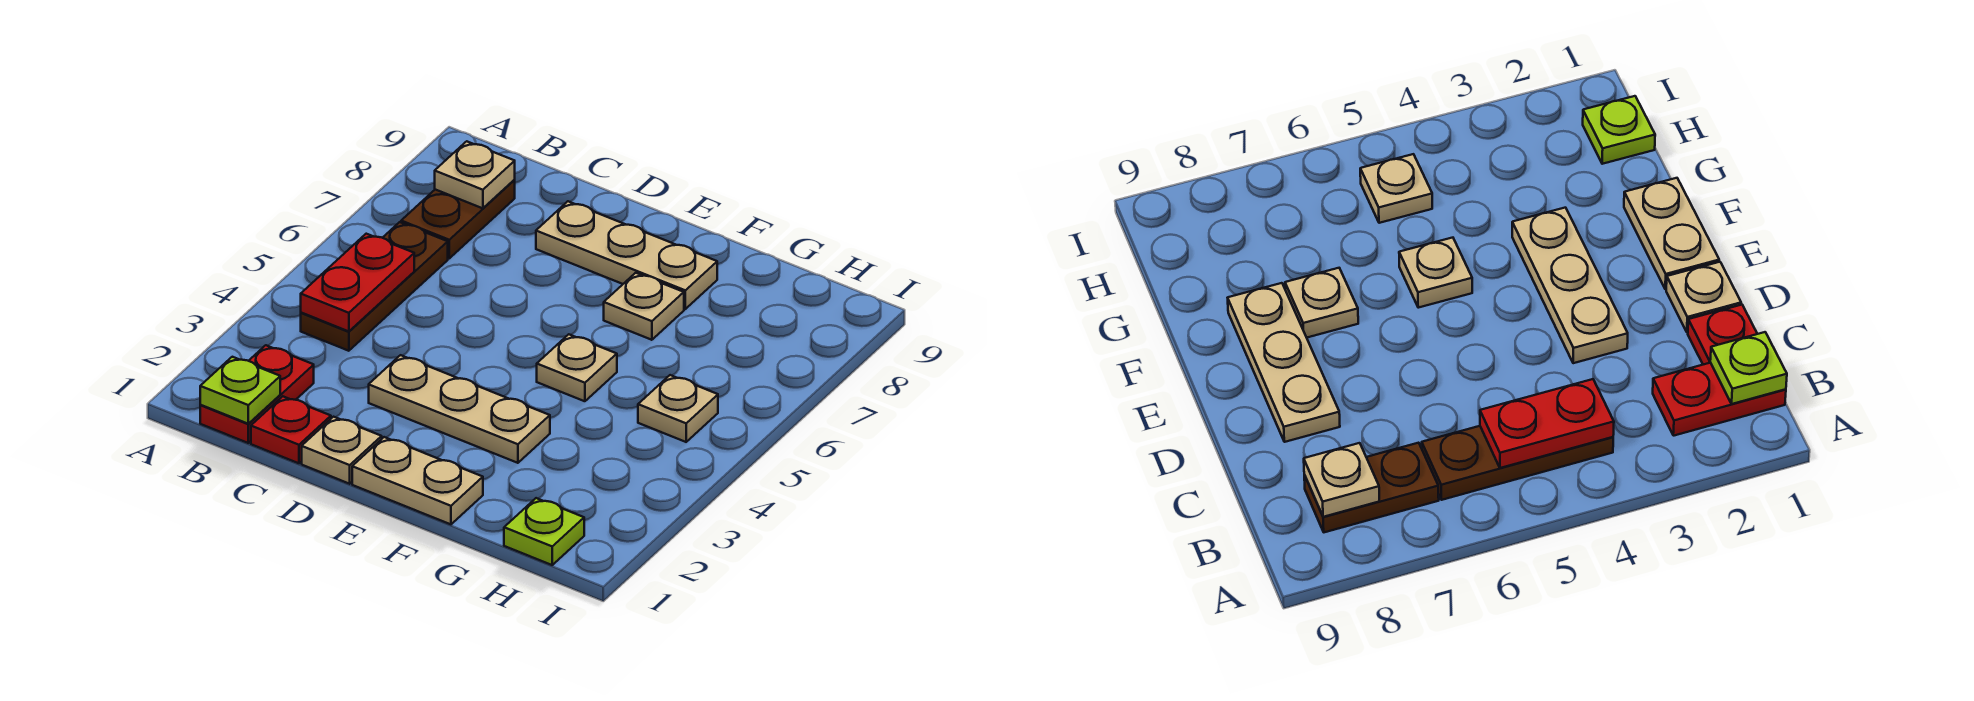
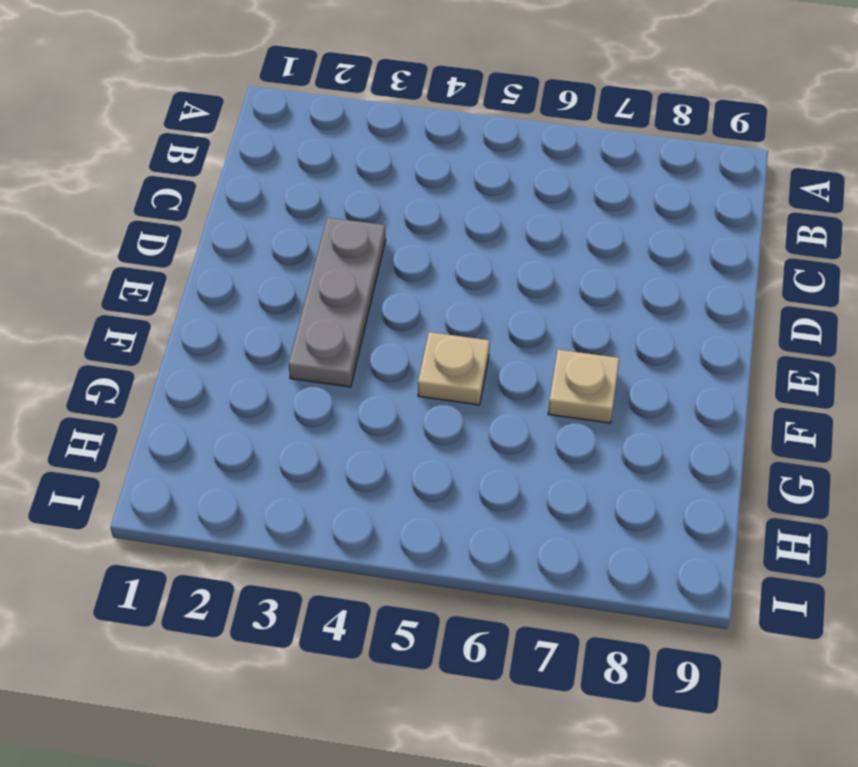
grey plate D3:F3 level 1 -> tan plate D3:F3 level 1
none -> red plate B1:B2 level 1
none -> brown plate B4:B6 level 1
none -> brown plate B7:B8 level 1

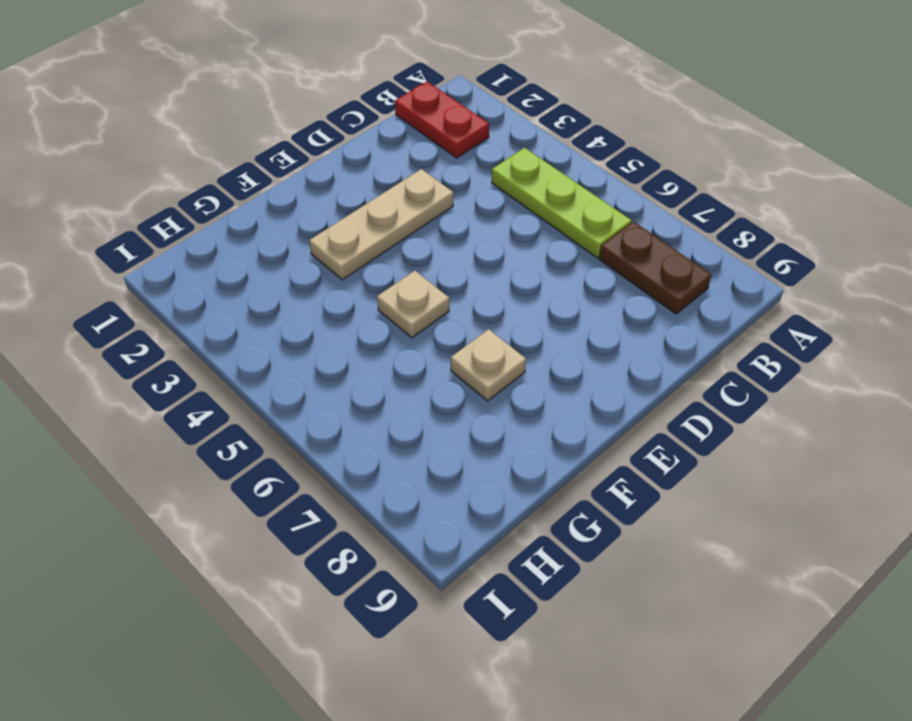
lime plate B4:B6 level 1 -> brown plate B4:B6 level 1
none -> red plate C1 level 1
none -> tan plate D1 level 1
none -> tan plate D8:F8 level 1

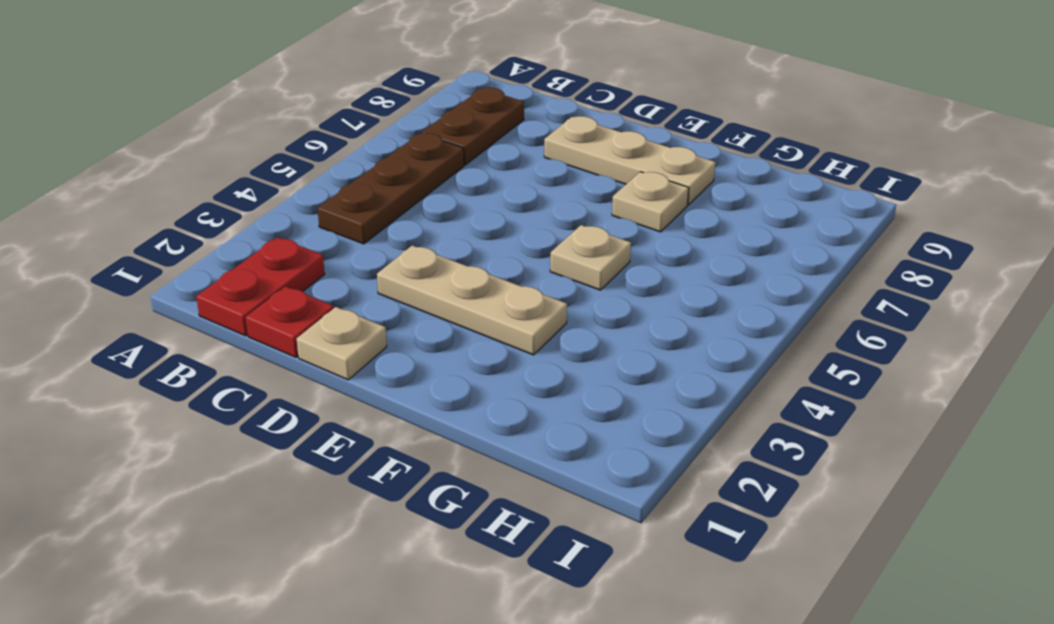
none -> tan plate E1:F1 level 1
none -> lime plate H1 level 1
none -> tan plate H5 level 1

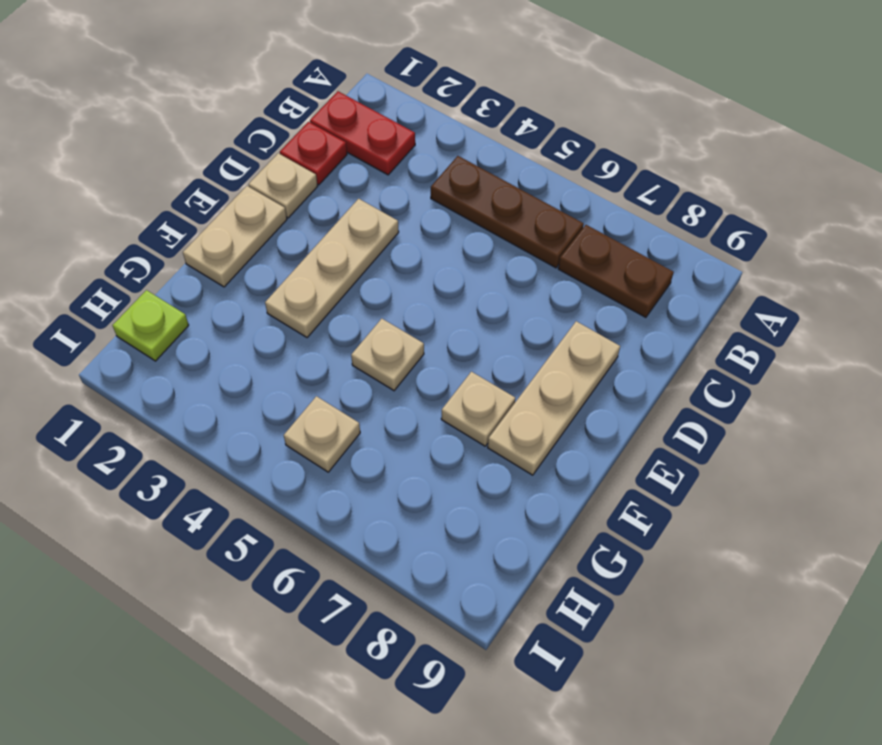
none -> lime plate B1 level 2
none -> red plate B4:B5 level 2
none -> tan plate B8 level 2

